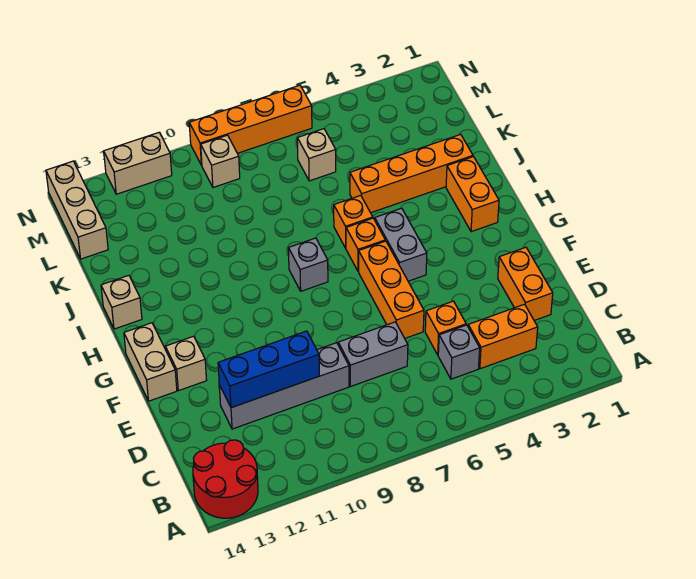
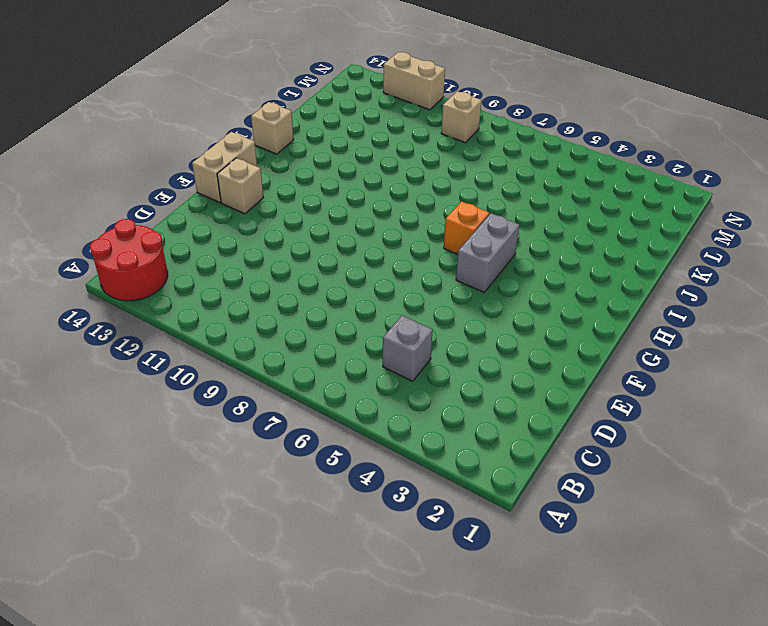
none -> orange brick C3:C4 level 1
none -> orange brick D2:E2 level 1
none -> orange brick D5 level 1

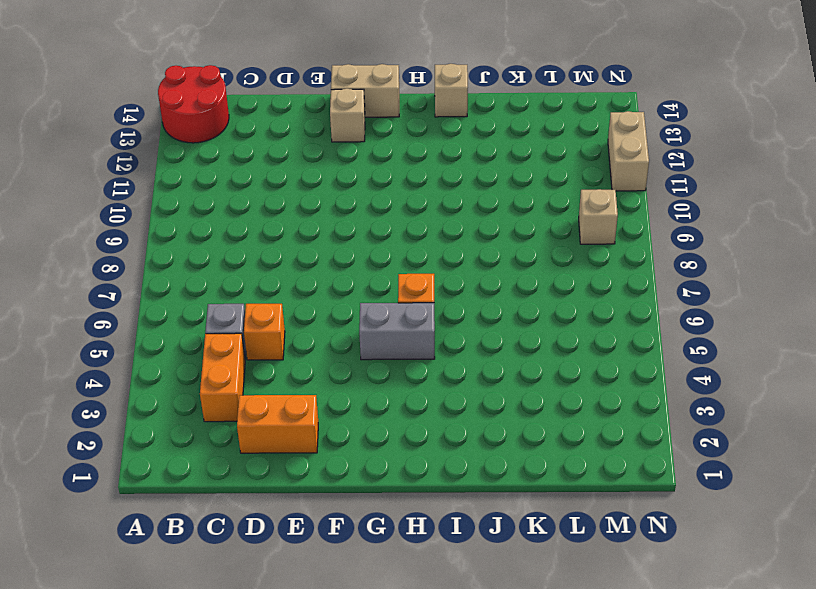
none -> grey brick D7:D8 level 1
none -> grey brick D9:D12 level 1
none -> orange brick E6:G6 level 1

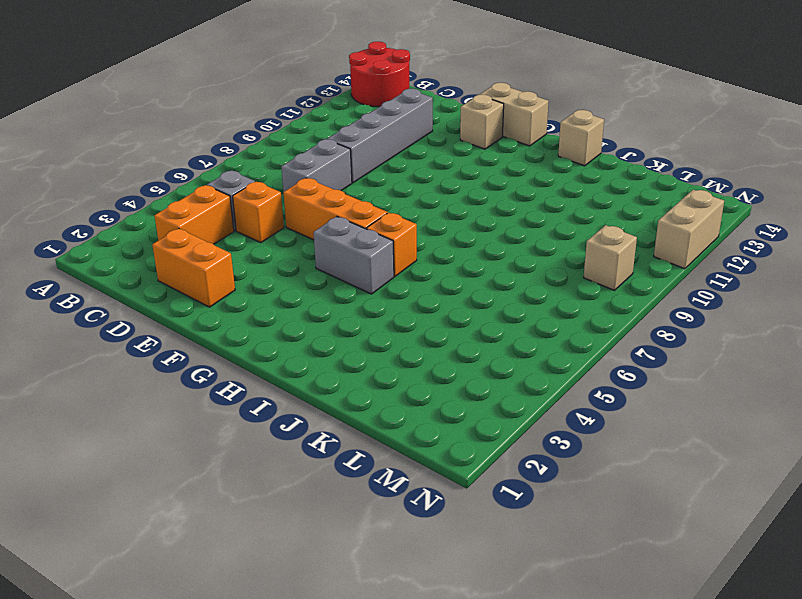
none -> orange brick H2:I2 level 1
none -> grey brick H8 level 1
none -> orange brick I6 level 1

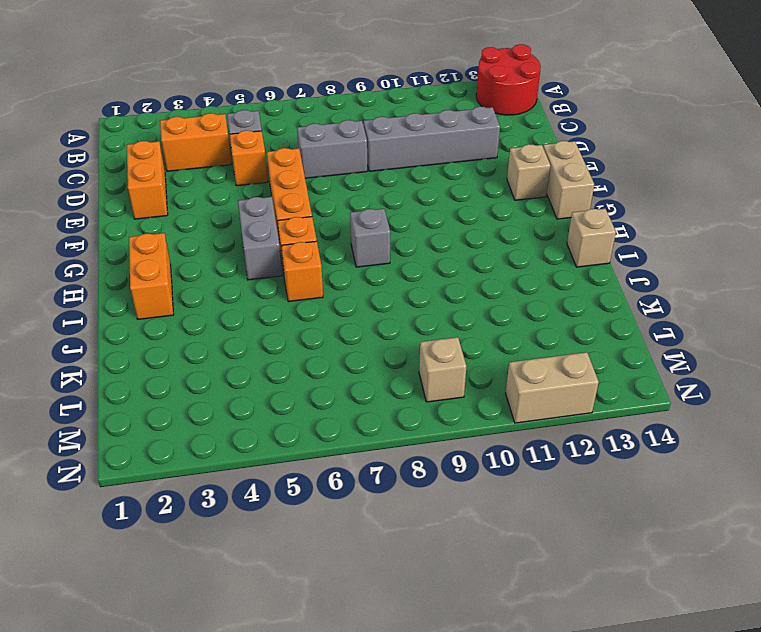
none -> orange brick J2:J5 level 1
none -> tan brick L6 level 1
none -> tan brick L14:N14 level 1

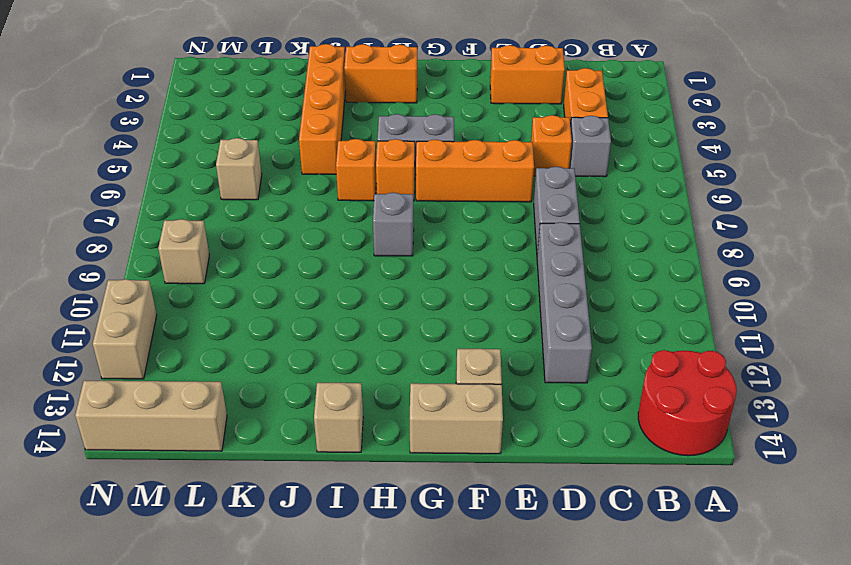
none -> orange brick N6:N9 level 1
none -> blue brick D10:D12 level 2

